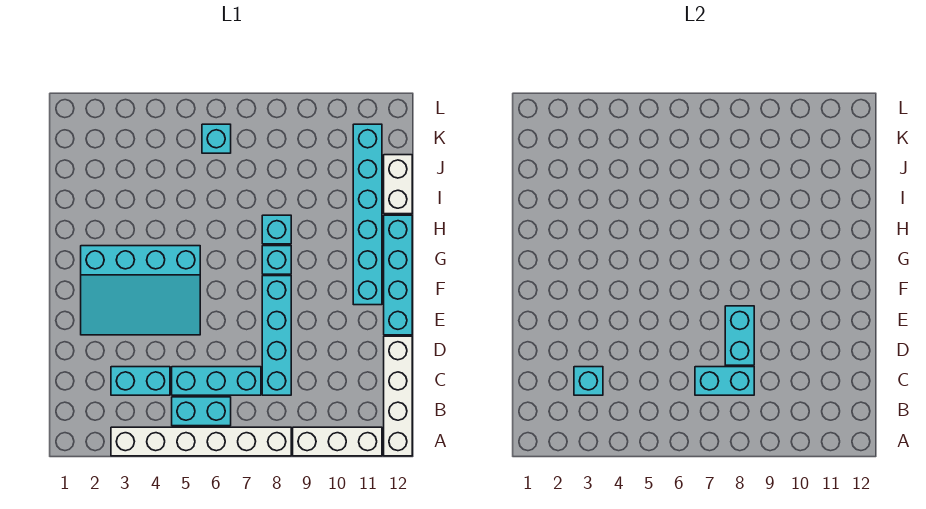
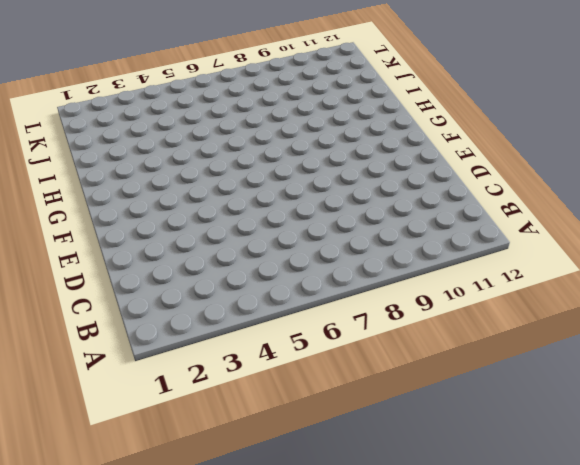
none -> white brick A3:A8 level 1
none -> white brick A9:A11 level 1
none -> white brick A12:D12 level 1

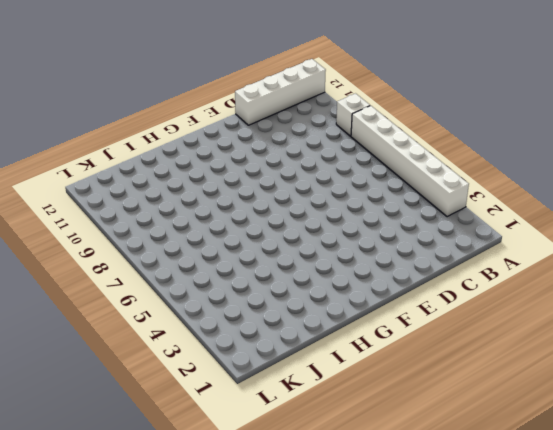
white brick A9 level 1 -> white brick A9:A11 level 1
none -> cyan brick B5:B6 level 1
none -> cyan brick C3:C4 level 1
none -> cyan brick C5:C7 level 1

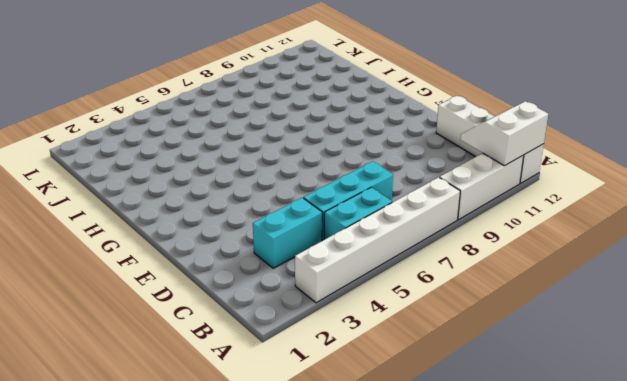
white slope A11:B12 level 2 top A -> none
none -> cyan brick C8:F8 level 1
none -> cyan slope E2:G5 level 1 top G
none -> cyan brick E12:H12 level 1

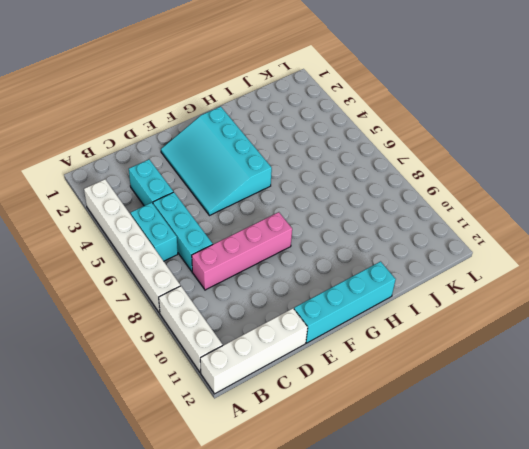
pink brick C8:F8 level 1 -> cyan brick C8:F8 level 1
none -> cyan brick F11:K11 level 1
none -> cyan brick G8 level 1
none -> cyan brick H8 level 1

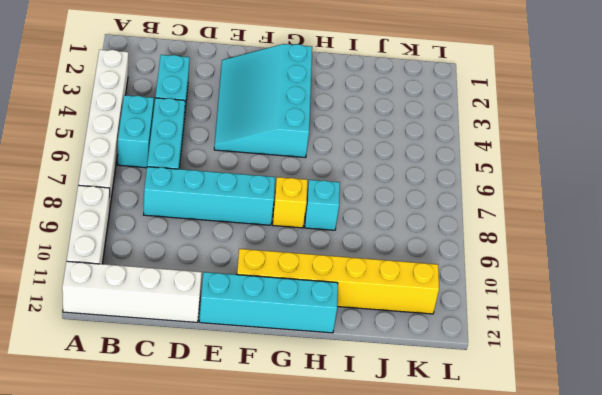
yellow brick F11:K11 level 1 -> cyan brick F11:K11 level 1
yellow brick G8 level 1 -> cyan brick G8 level 1
none -> white brick I12:J12 level 1
none -> cyan brick K6 level 1
none -> cyan brick C3 level 2

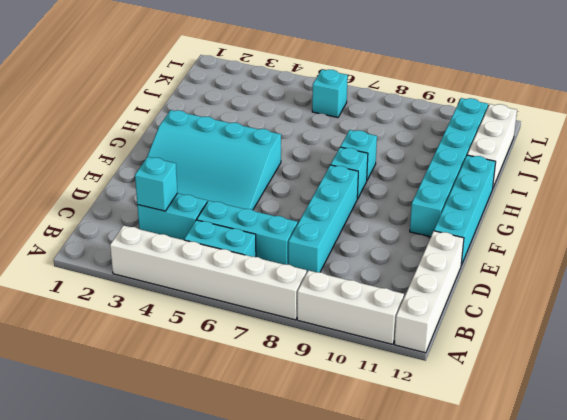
white brick I12:K12 level 1 -> white brick I12:J12 level 1
none -> cyan brick C7:C8 level 2
none -> cyan brick D8:E8 level 2

